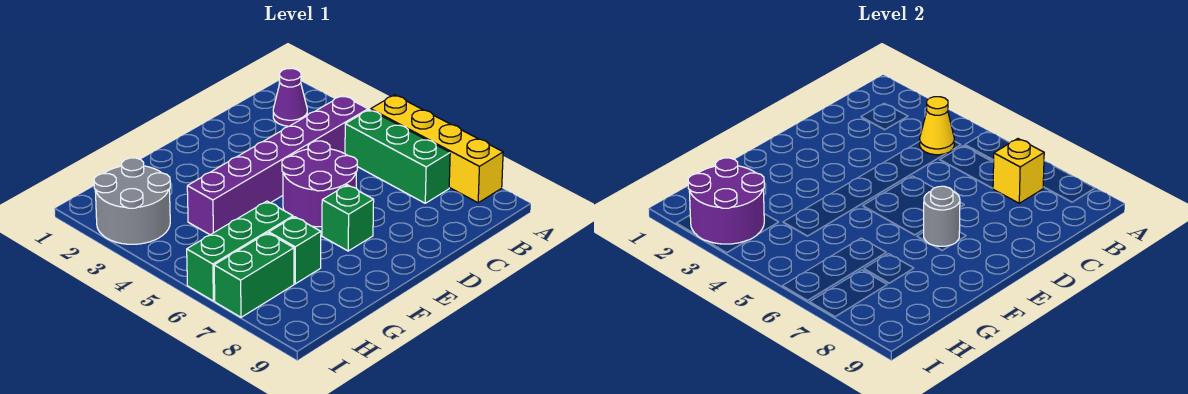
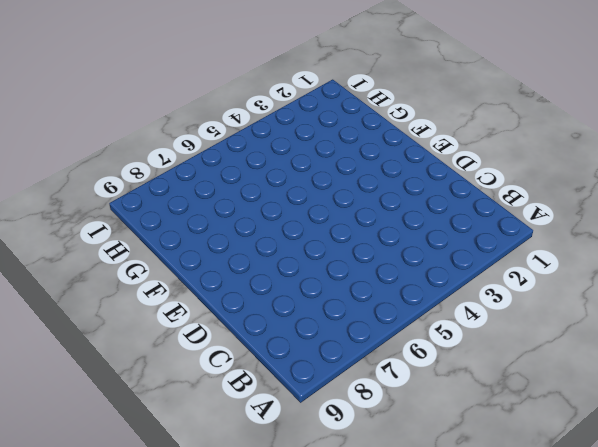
none -> yellow brick A5:A8 level 1
none -> purple cone B2 level 1
none -> purple brick B4:G4 level 1

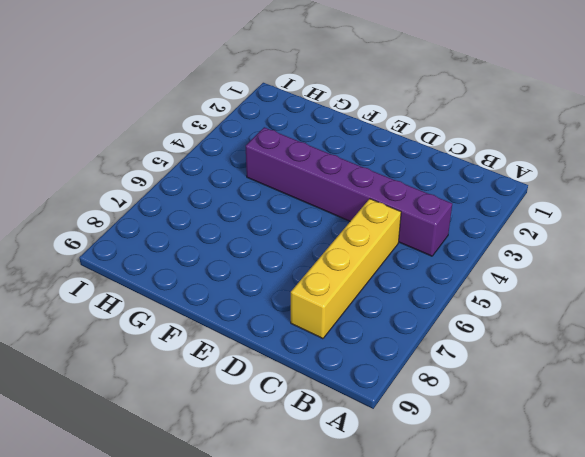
yellow brick C5:C8 level 1 -> yellow brick A5:A8 level 1
none -> purple cone B2 level 1
none -> green brick B5:B7 level 1
none -> purple round brick D5:E6 level 1

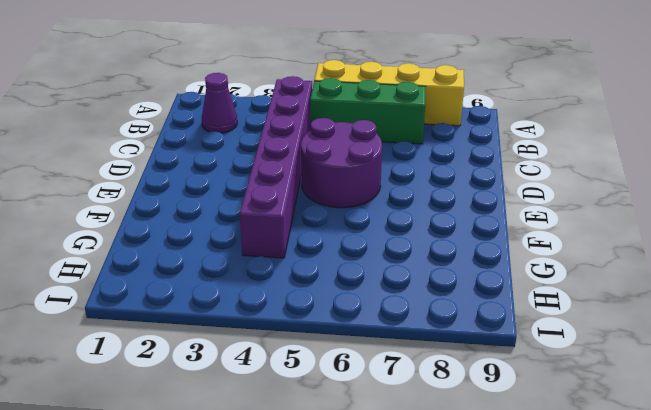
none -> green brick E7 level 1
none -> green brick G6:I6 level 1
none -> green brick G7 level 1

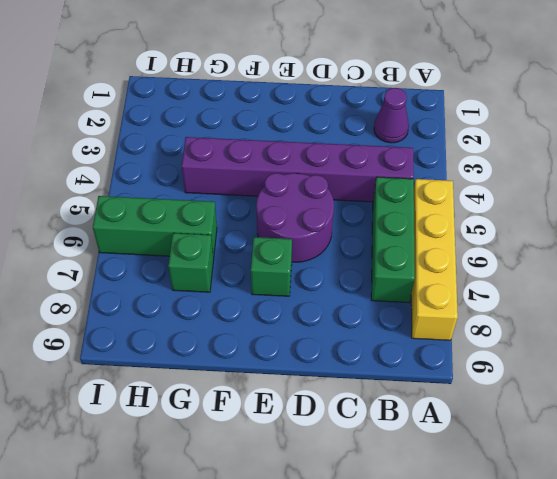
none -> grey round brick H2:I3 level 1
none -> green brick H7:I7 level 1
none -> yellow cone B4 level 2

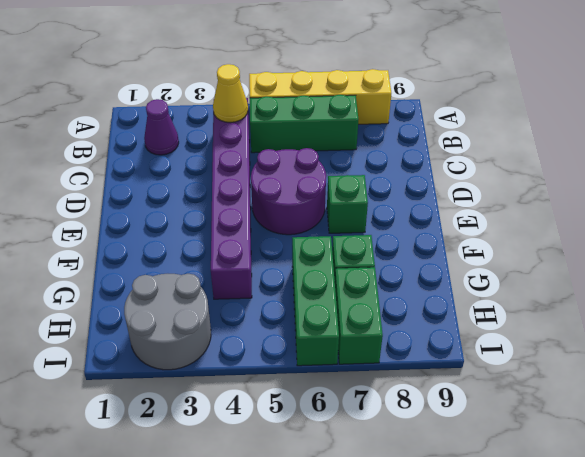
none -> yellow brick B7 level 2
none -> grey round brick E7 level 2
none -> purple round brick H2:I3 level 2

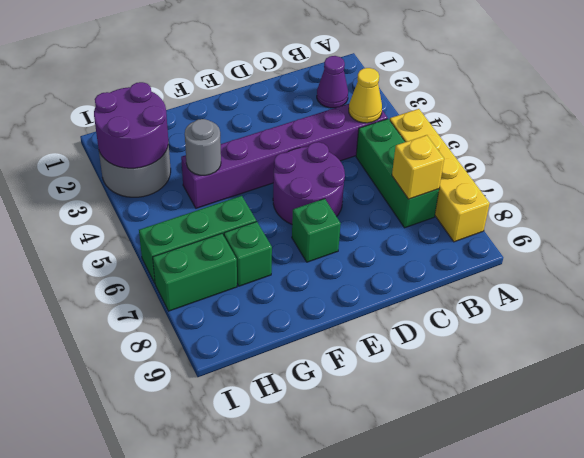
grey round brick G4 level 2 -> grey round brick E7 level 2

